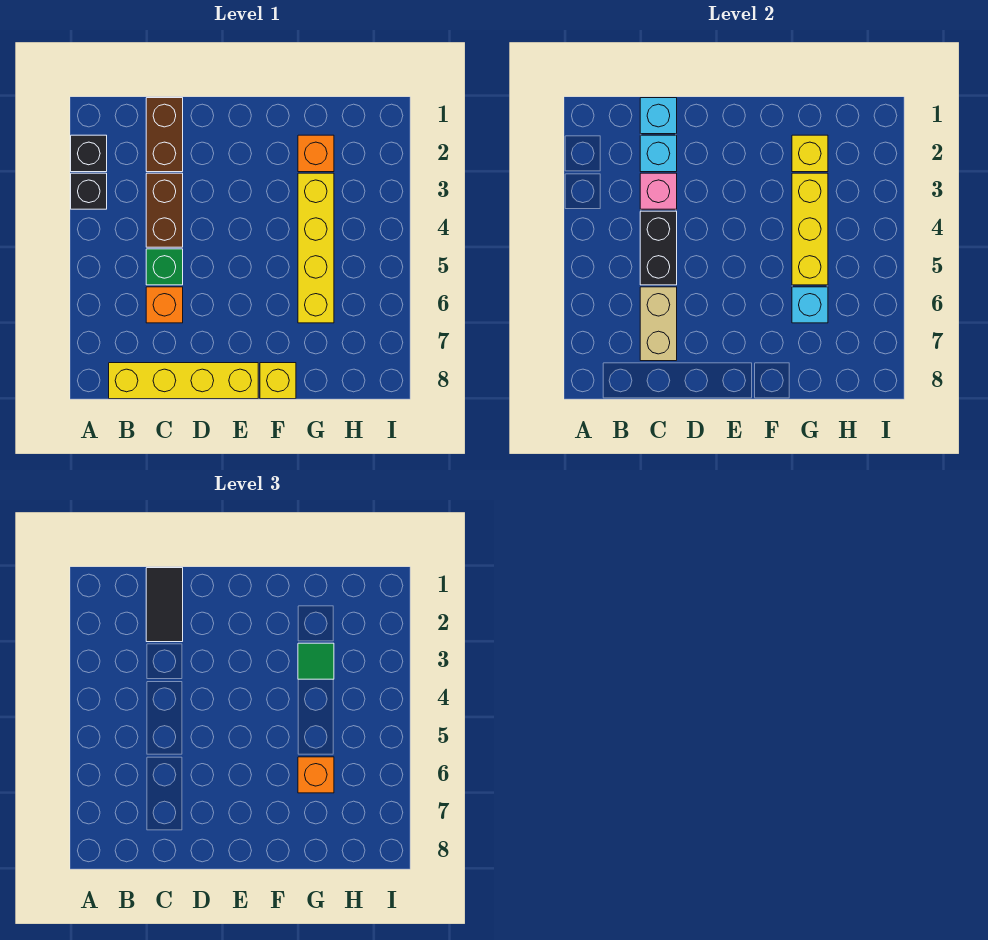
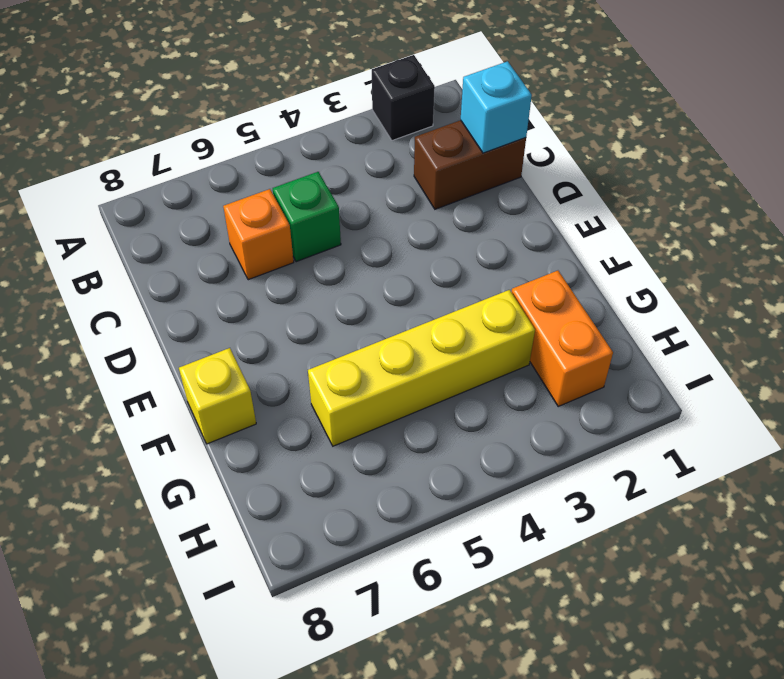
orange brick G2:H2 level 1 -> orange brick G2 level 1
none -> black brick A3 level 1
none -> yellow brick B8:E8 level 1
none -> brown brick C3:C4 level 1

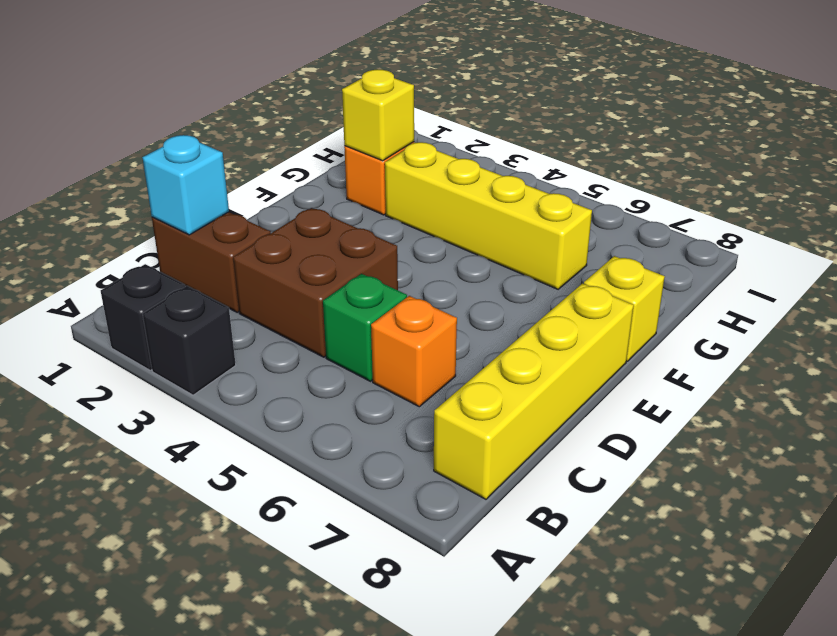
brown brick C3:D4 level 1 -> brown brick C3:C4 level 1
none -> cyan brick C2 level 2
none -> pink brick C3 level 2
none -> black brick C4:C5 level 2

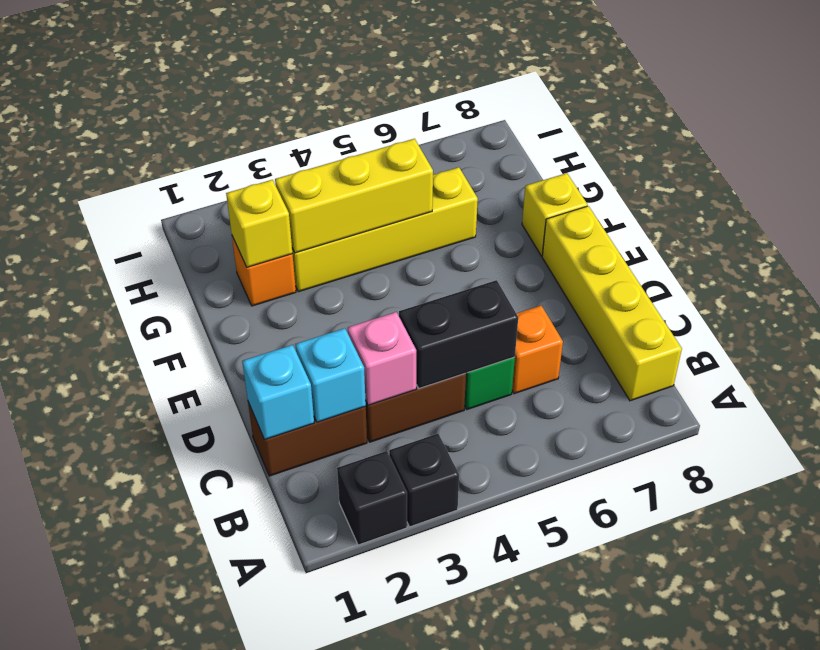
none -> tan brick C6:C7 level 2
none -> cyan brick G6 level 2
none -> black tile C1:C2 level 3

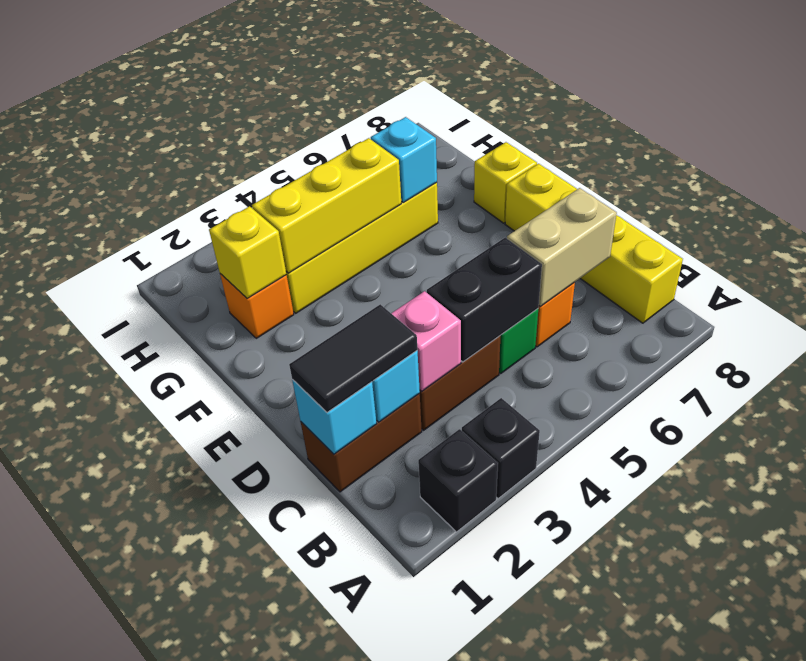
none -> green tile G3 level 3
none -> orange brick G6 level 3

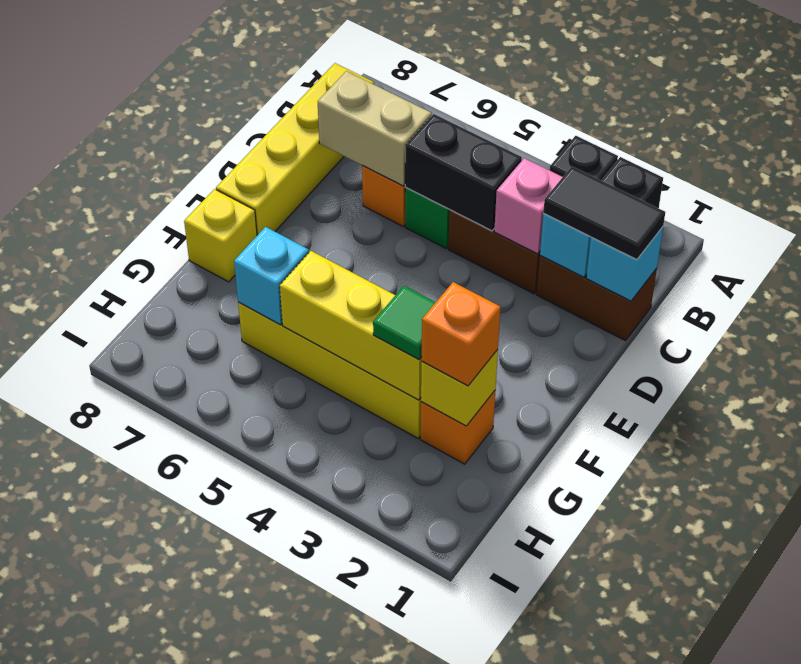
orange brick G2 level 3 -> orange brick G6 level 3

